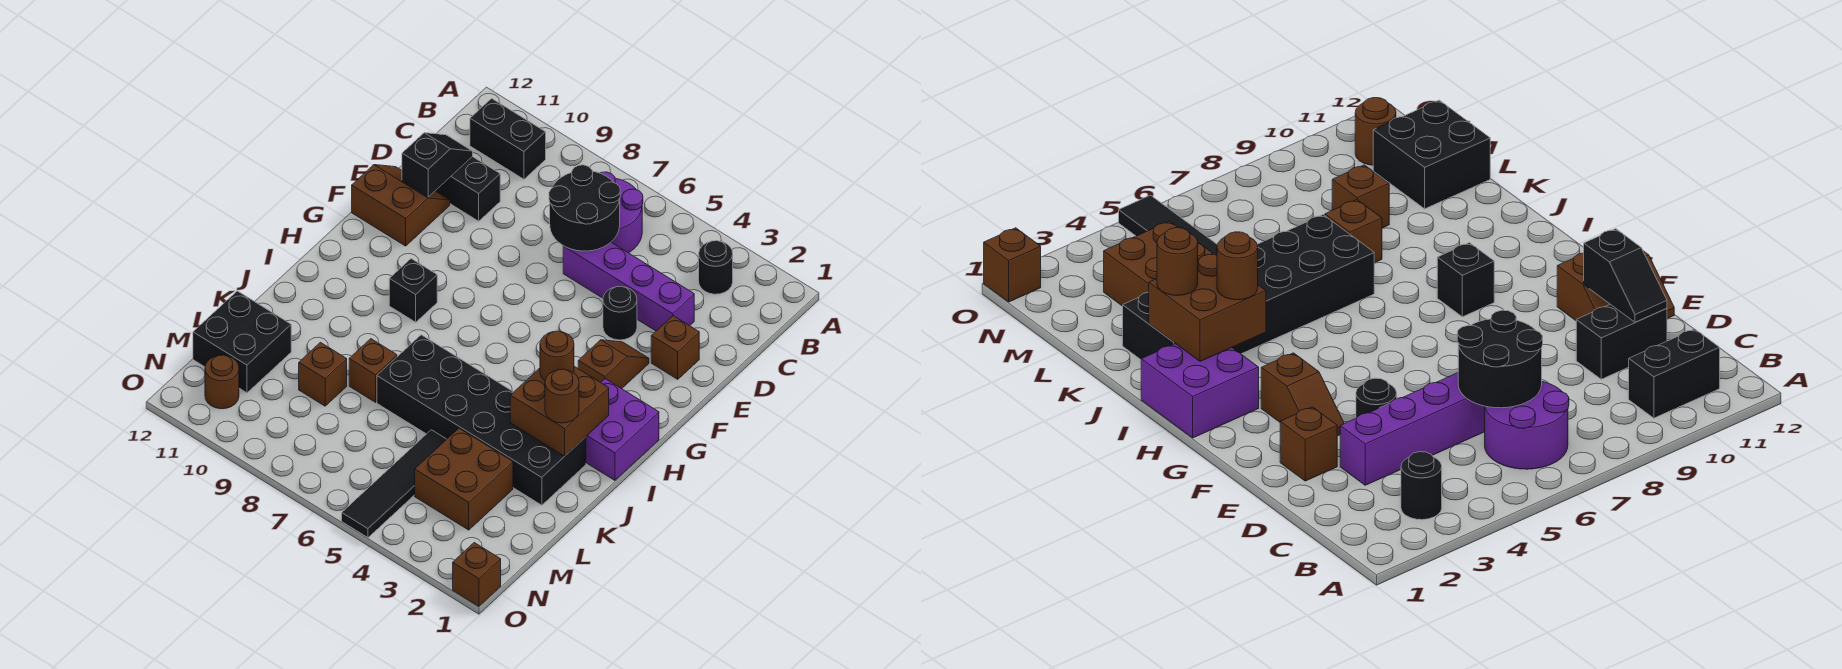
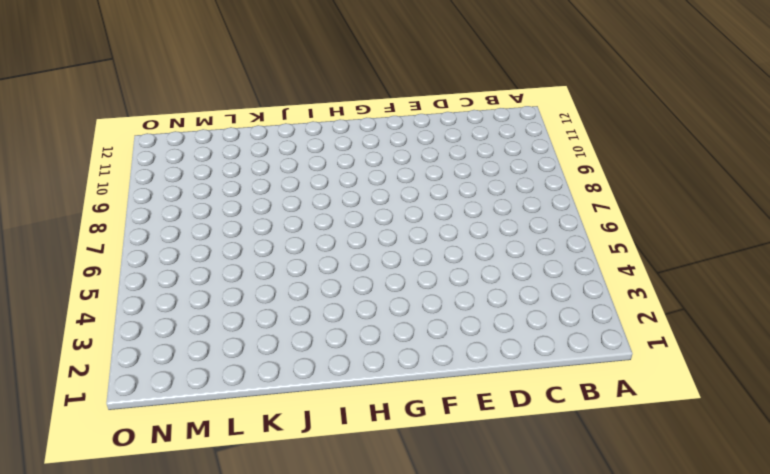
none -> black round brick B3 level 1
none -> purple round brick B6:C7 level 1
none -> black brick B10:B11 level 1

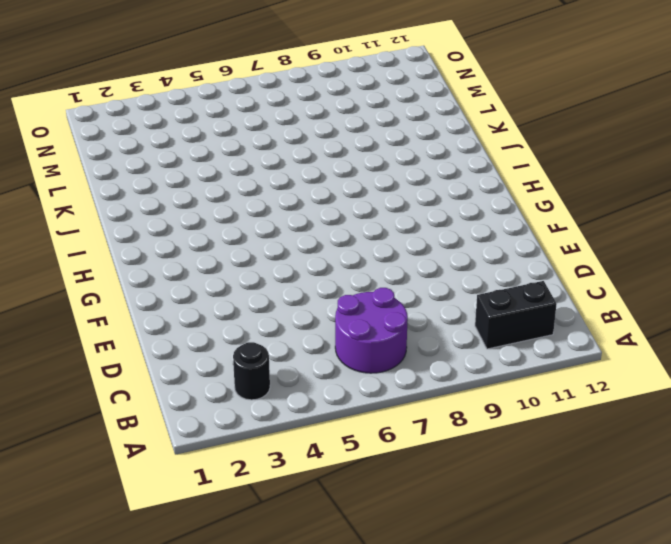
none -> purple brick D3:D6 level 1
none -> black brick D10:D11 level 1
none -> brown brick E2 level 1

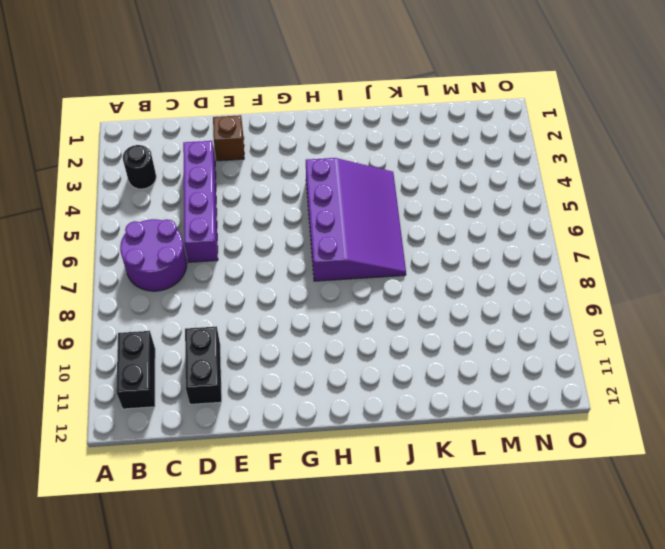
purple slope H4:J7 level 1 top H -> black brick J2:K7 level 1
none -> black round brick E4 level 1
none -> brown slope E11:F12 level 1 top F
none -> brown slope F3:G3 level 1 top G

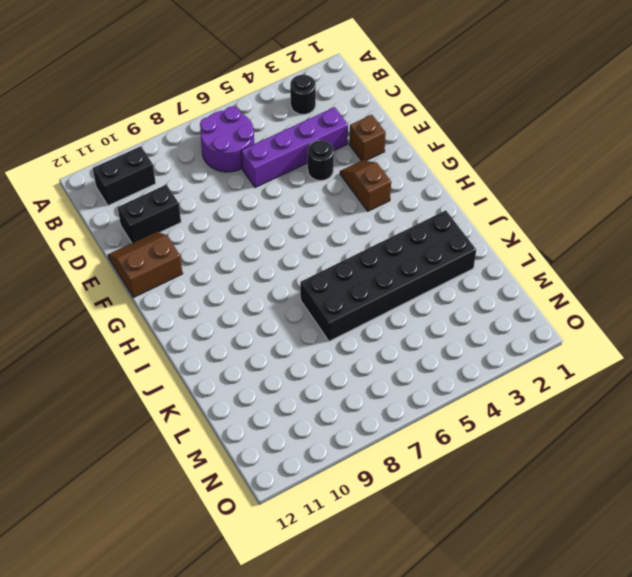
none -> purple brick H1:I2 level 1
none -> black brick H9 level 1
none -> brown brick K8 level 1

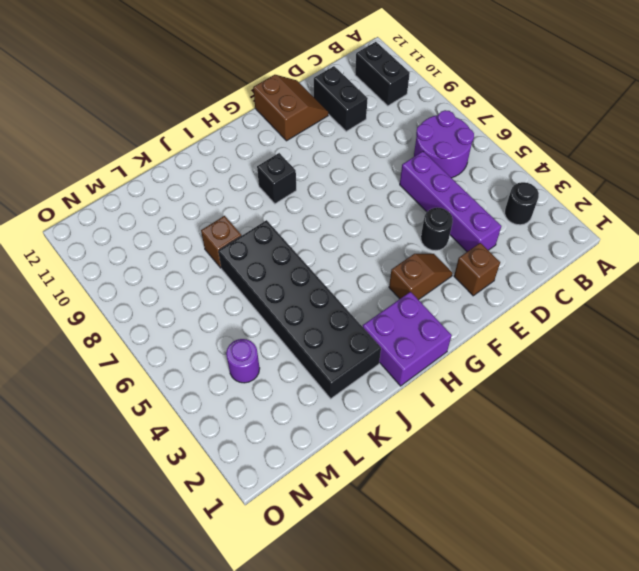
purple round brick M4 level 1 -> brown brick L3:M4 level 1
none -> black tile L5:O5 level 1
none -> brown brick L9 level 1
none -> black brick L11:M12 level 1

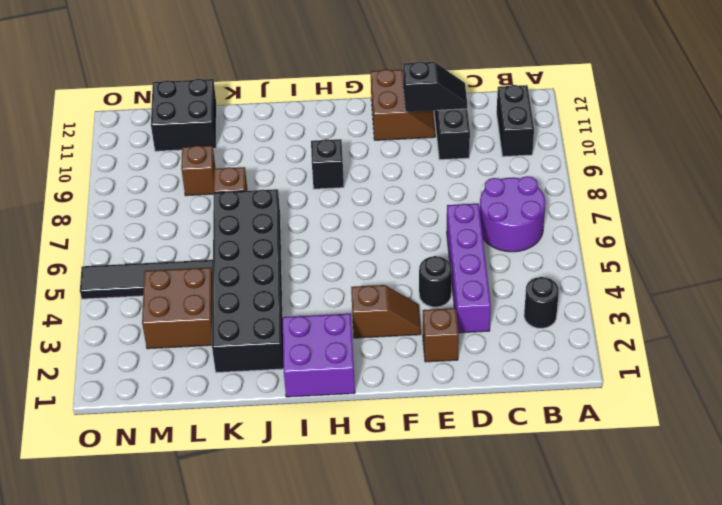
none -> brown round brick N11 level 1
none -> brown brick O1 level 1
none -> black round brick C6:D7 level 2

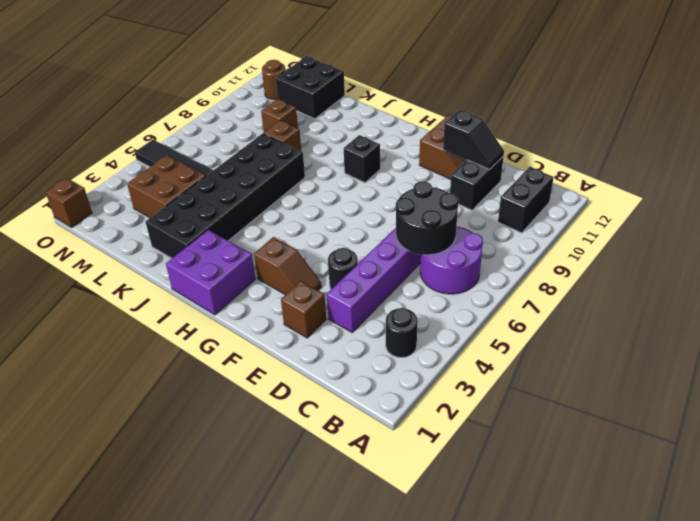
none -> brown brick I2:J3 level 2
none -> brown round brick I3 level 3
none -> brown round brick J2 level 3

